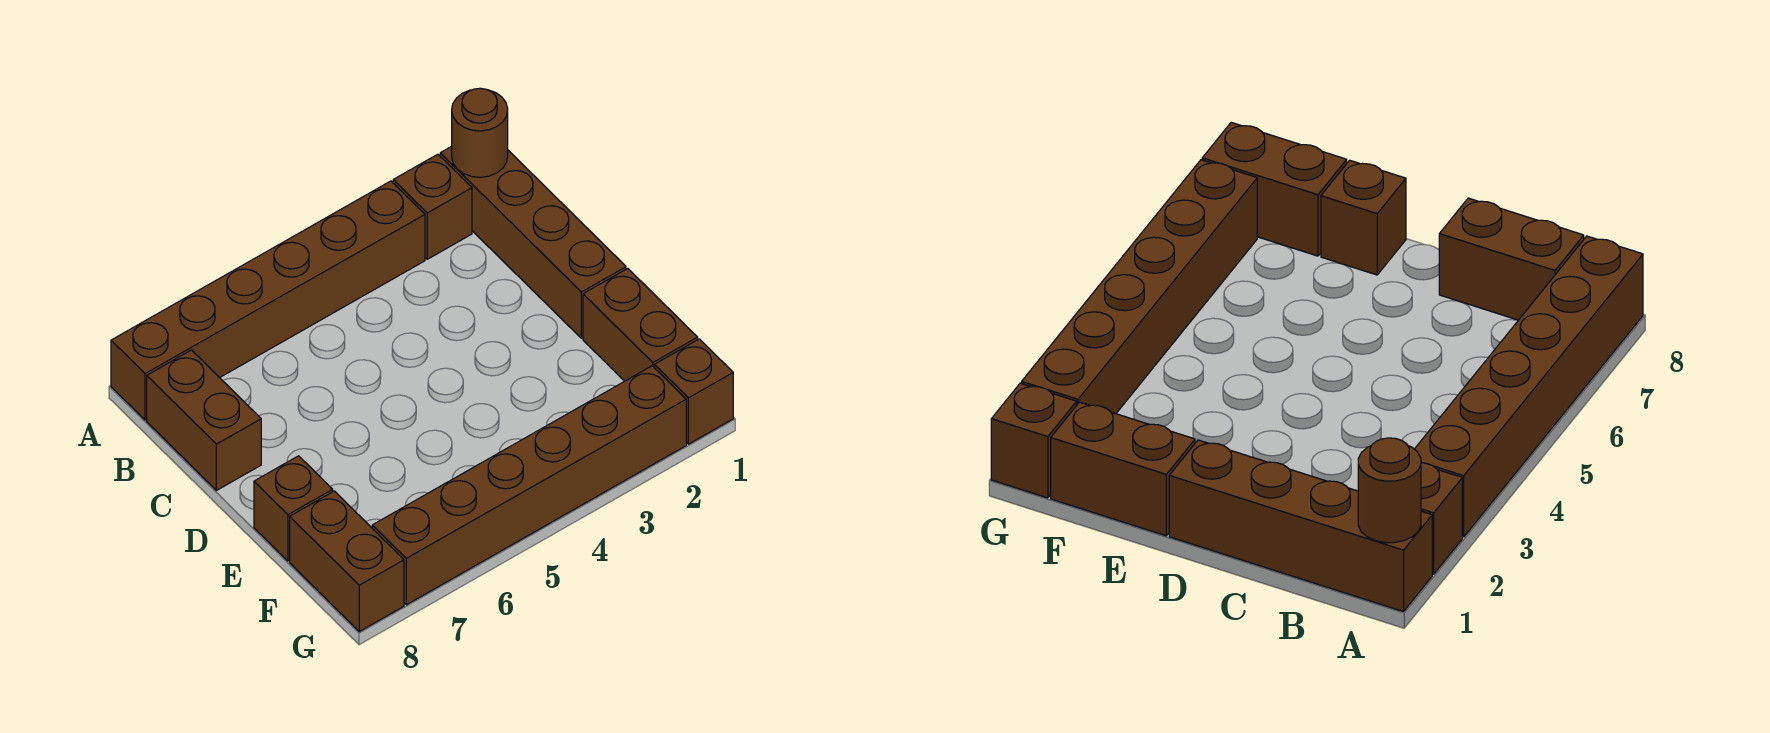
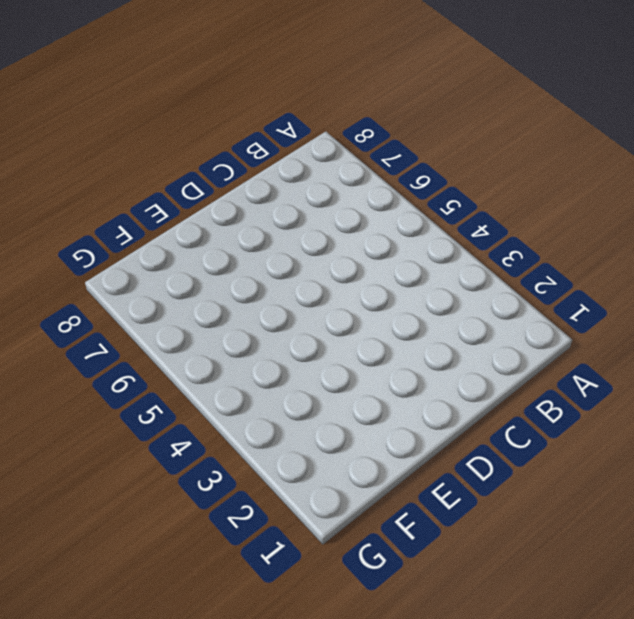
none -> brown brick A1:D1 level 1
none -> brown brick A2 level 1

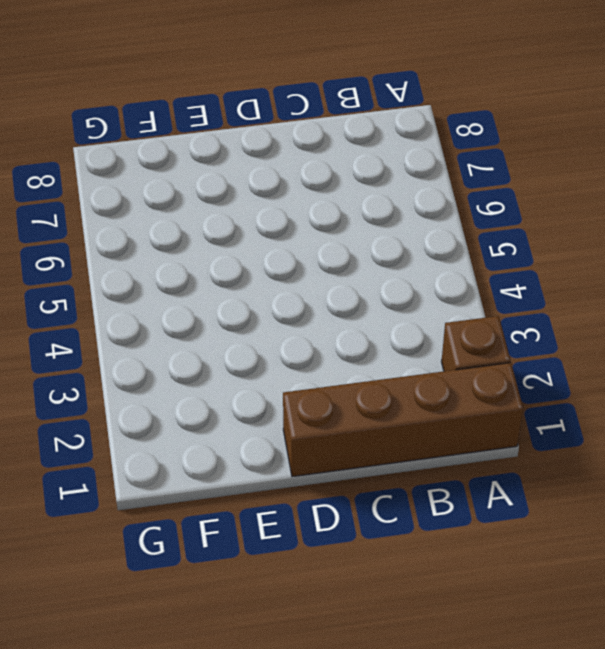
none -> brown brick A3:A8 level 1
none -> brown brick B8:C8 level 1

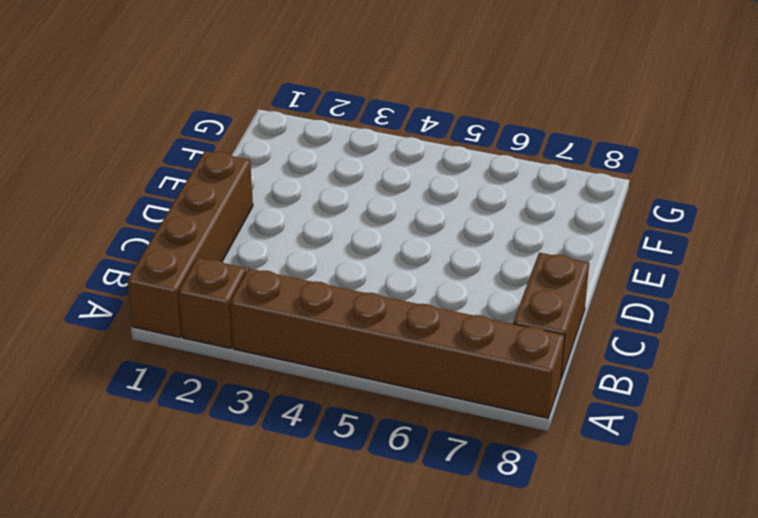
none -> brown brick E1:F1 level 1
none -> brown brick E8 level 1

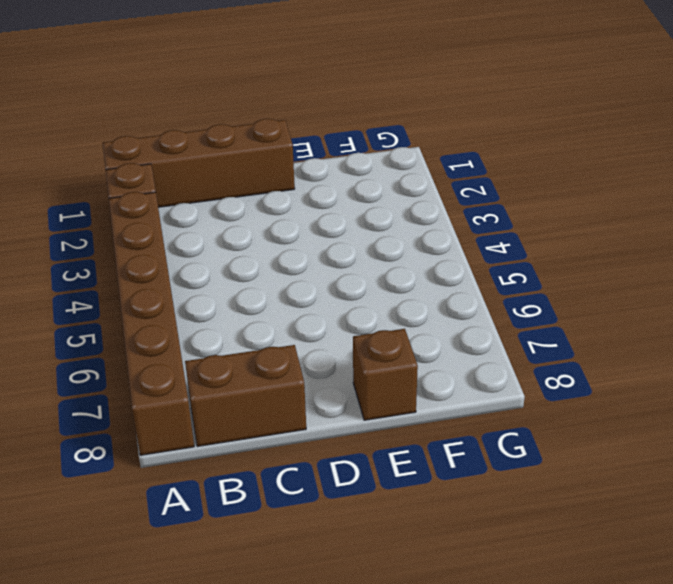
none -> brown brick E1:F1 level 1
none -> brown brick F8:G8 level 1

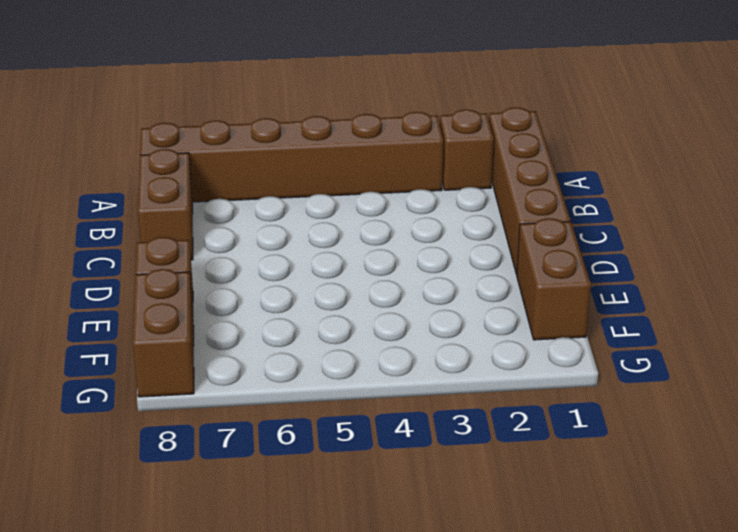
none -> brown brick G1 level 1
none -> brown brick G2:G7 level 1

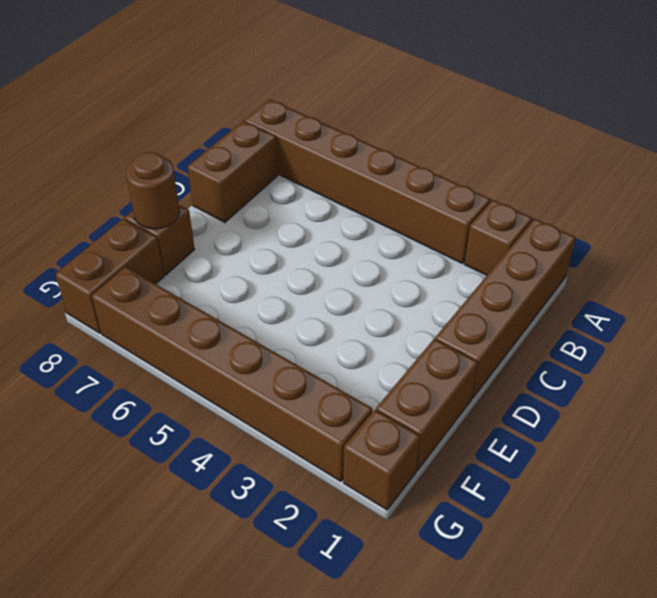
brown round brick E8 level 2 -> brown round brick A1 level 2

